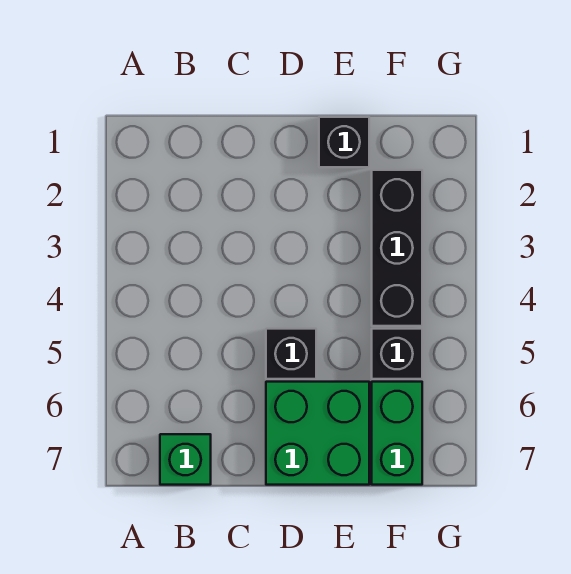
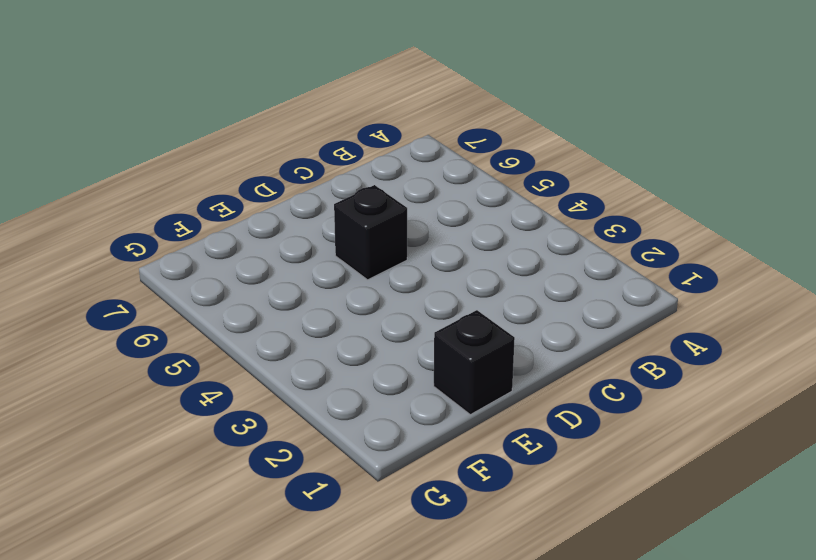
none -> green brick B7 level 1
none -> green brick D6:E7 level 1

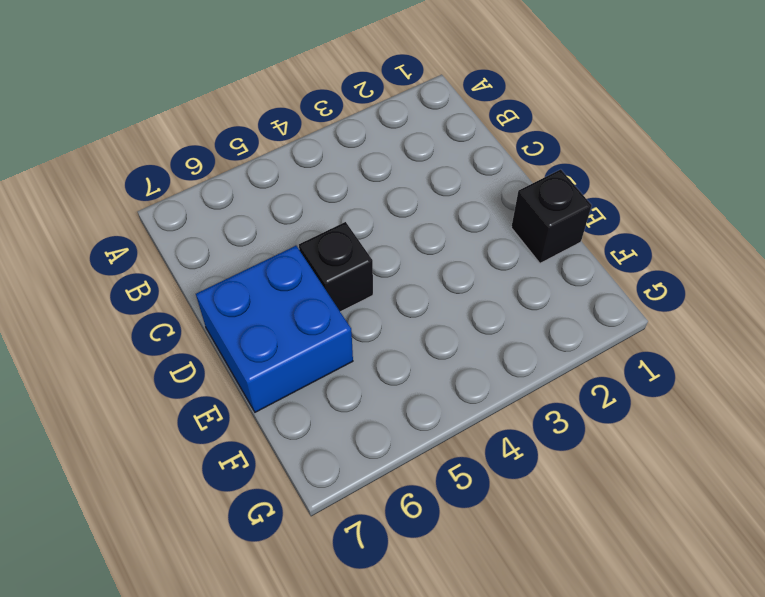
blue brick D6:E7 level 1 -> green brick D6:E7 level 1
none -> green brick B7 level 1
none -> black brick F2:F4 level 1

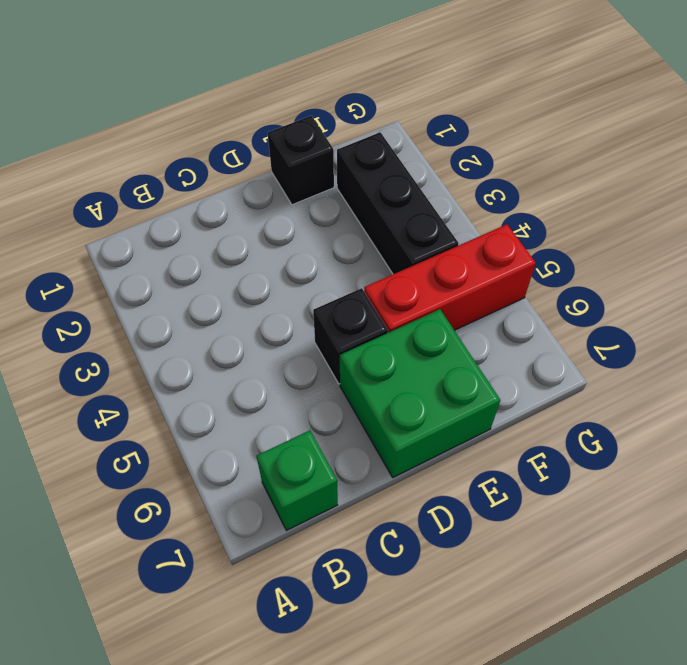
red brick E5:G5 level 1 -> black brick F5 level 1
none -> green brick F6:F7 level 1

